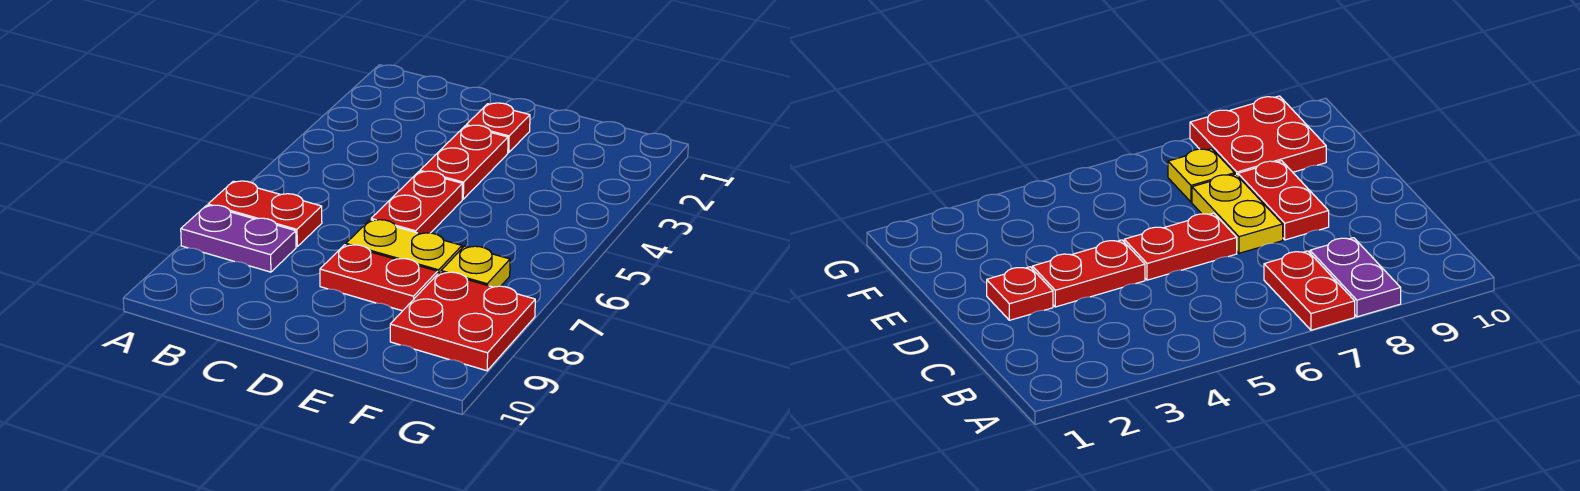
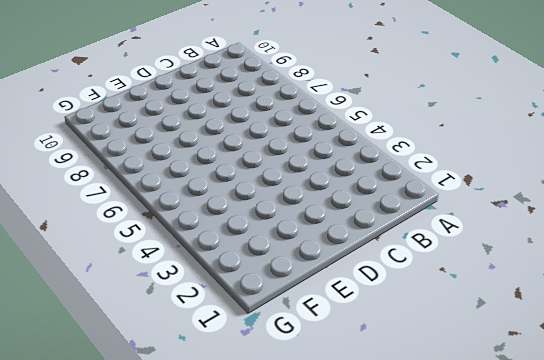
none -> red plate A7:B7 level 1
none -> purple plate A8:B8 level 1

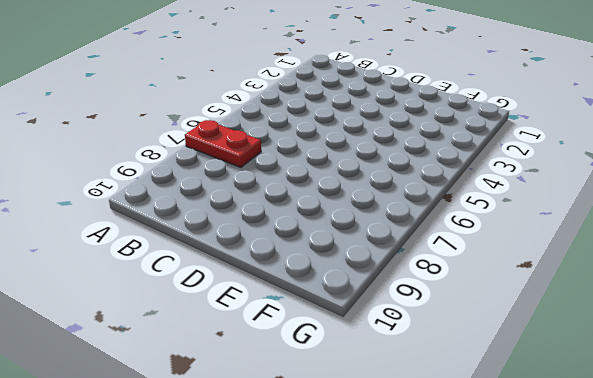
none -> purple plate A8:B8 level 1
none -> red plate D2 level 1

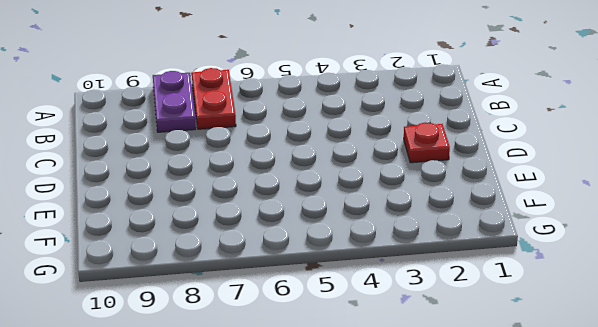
none -> red plate D3:D4 level 1
none -> red plate D5:D6 level 1

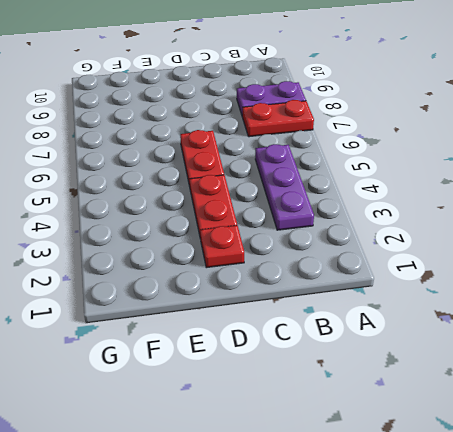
purple plate B3:B5 level 1 -> none
none -> yellow plate D7:E7 level 1
none -> red plate D8:E8 level 1

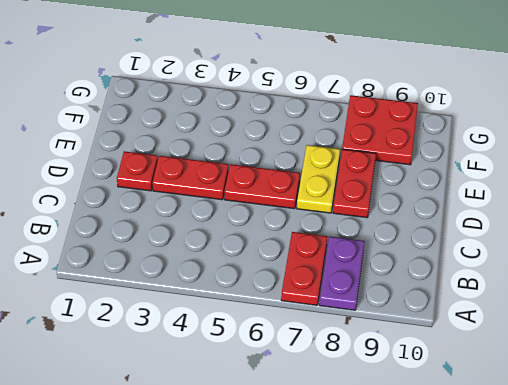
none -> yellow plate F7 level 1

